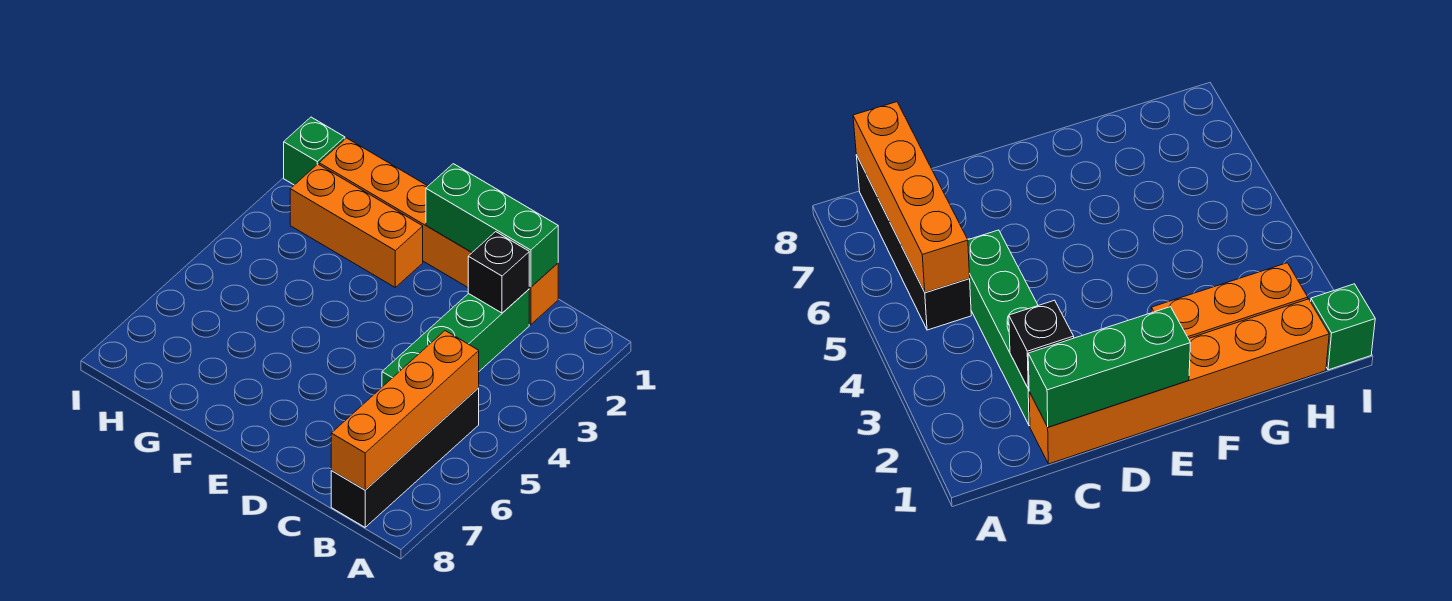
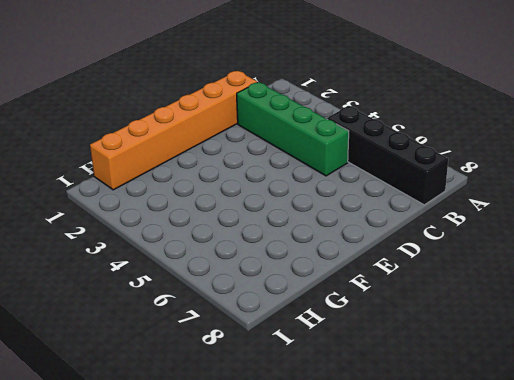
none -> orange brick F2:H2 level 1
none -> green brick I1 level 1

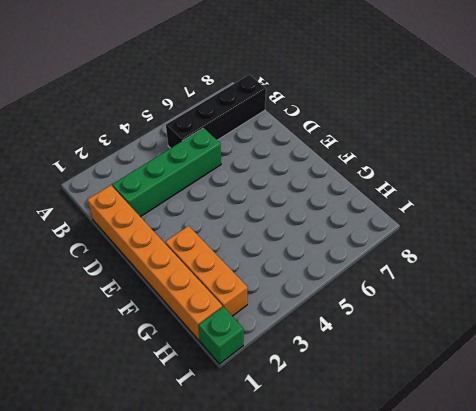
none -> orange brick B5:B8 level 2
none -> green brick C1:E1 level 2

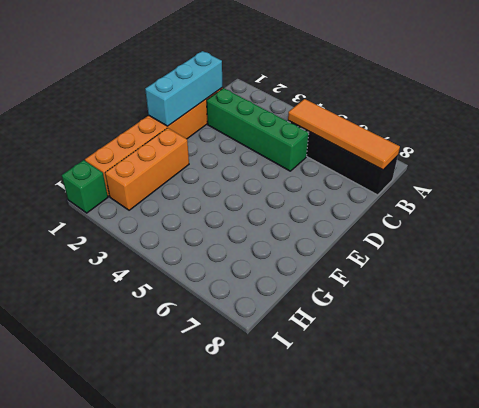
orange tile B5:B8 level 2 -> orange brick B5:B8 level 2
cyan brick C1:E1 level 2 -> green brick C1:E1 level 2
none -> black brick C2 level 2

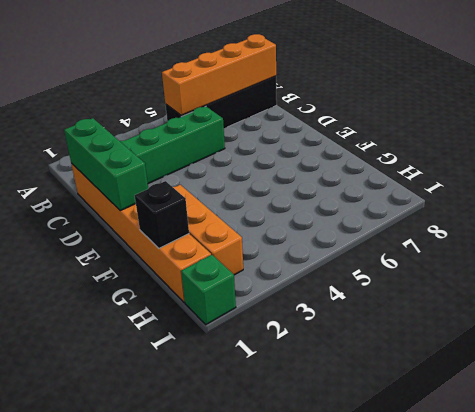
black brick G1 level 2 -> black brick C2 level 2

